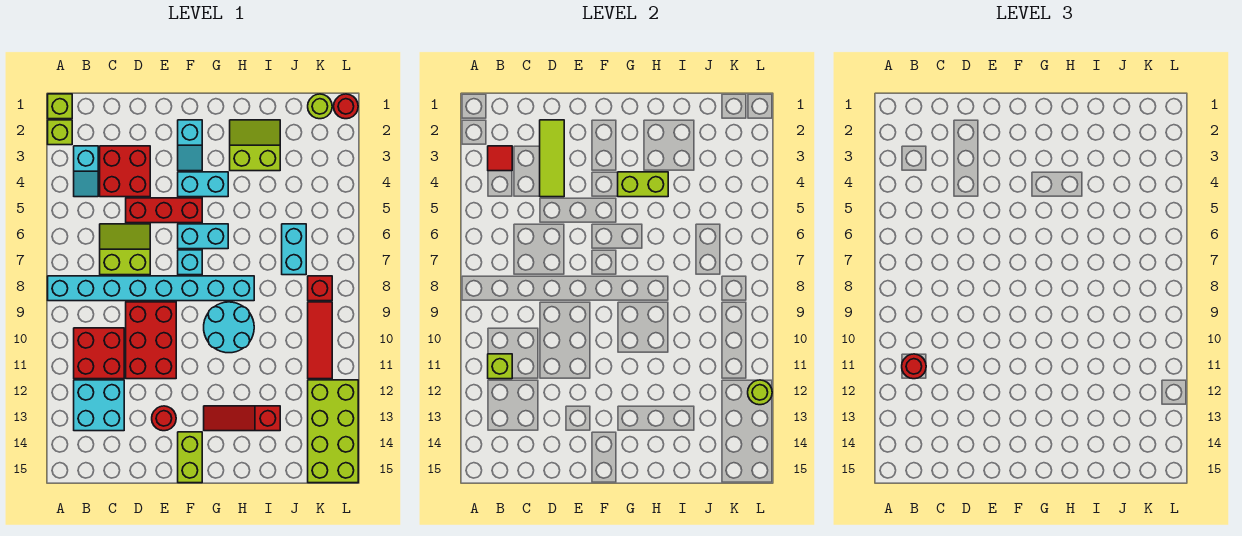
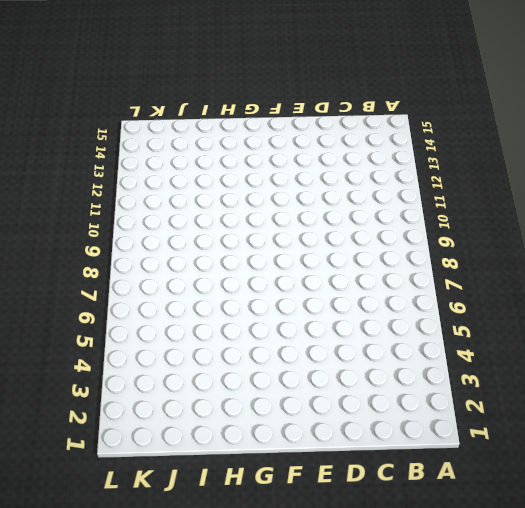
none -> lime brick A1 level 1
none -> lime brick A2 level 1
none -> cyan brick A8:H8 level 1
none -> cyan slope B3:B4 level 1 top 3

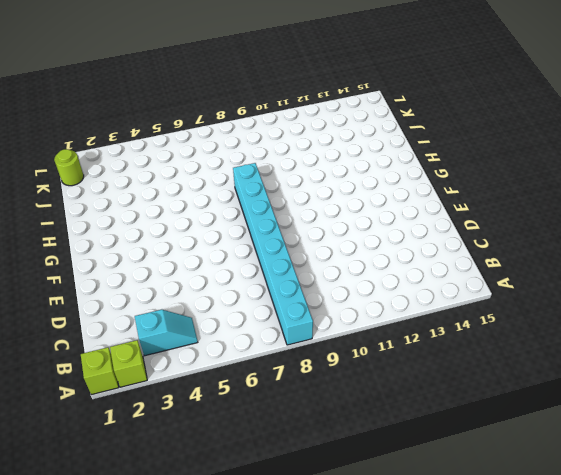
none -> red brick B10:C11 level 1
none -> cyan brick B12:C13 level 1
none -> red brick C3:D4 level 1
none -> lime slope C6:D7 level 1 top 7

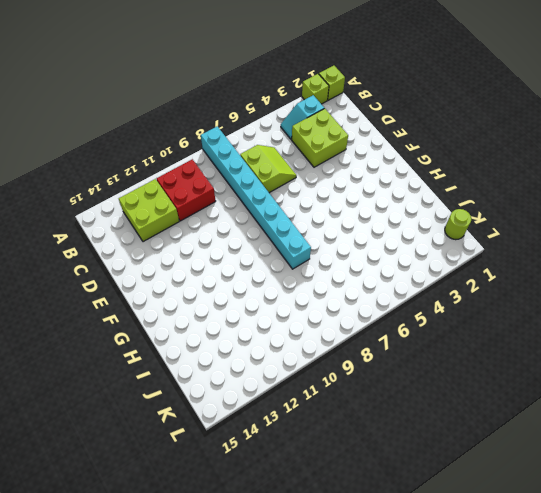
lime brick B12:C13 level 1 -> cyan brick B12:C13 level 1
lime brick C3:D4 level 1 -> red brick C3:D4 level 1
none -> red brick D5:F5 level 1
none -> red brick D9:E11 level 1
none -> red round brick E13 level 1
none -> cyan slope F2:F3 level 1 top 2

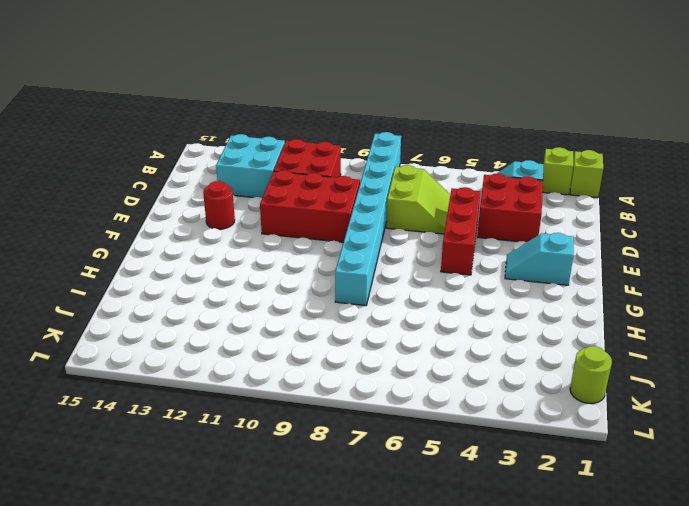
none -> cyan brick F4:G4 level 1
none -> cyan brick F6:G6 level 1
none -> cyan brick F7 level 1
none -> lime brick F14:F15 level 1

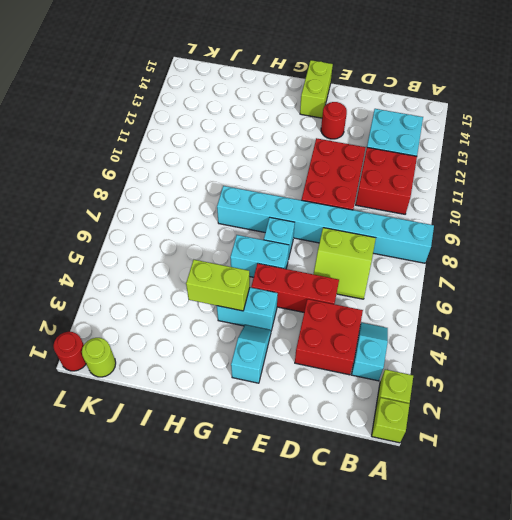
none -> cyan round brick G9:H10 level 1
none -> red slope G13:I13 level 1 top I
none -> lime slope H2:I3 level 1 top 3
none -> cyan brick J6:J7 level 1

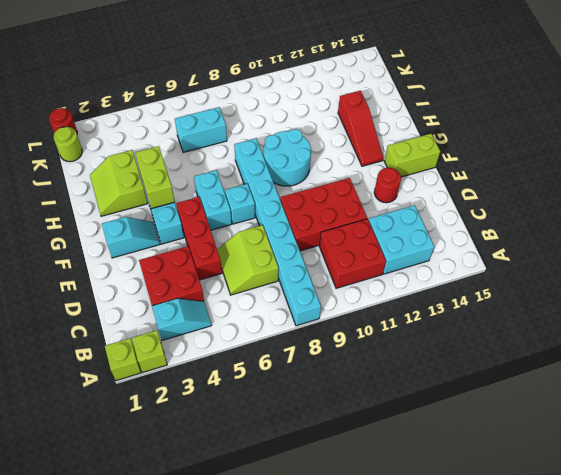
none -> red brick K8 level 1
none -> red tile K9:K11 level 1
none -> lime brick K12:L15 level 1
none -> red tile B3 level 2

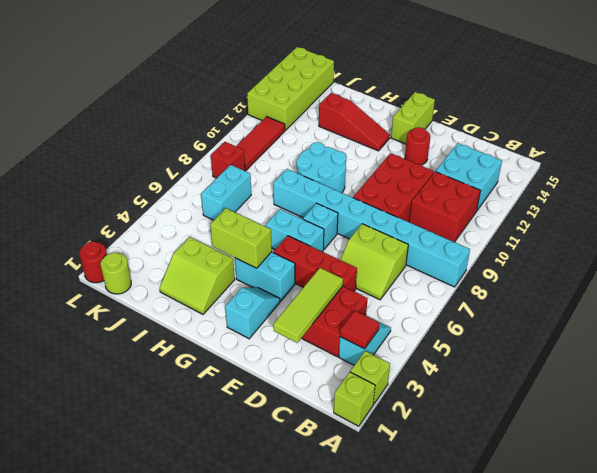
none -> lime brick B11 level 2
none -> lime round brick L12 level 2
none -> red round brick B11 level 3

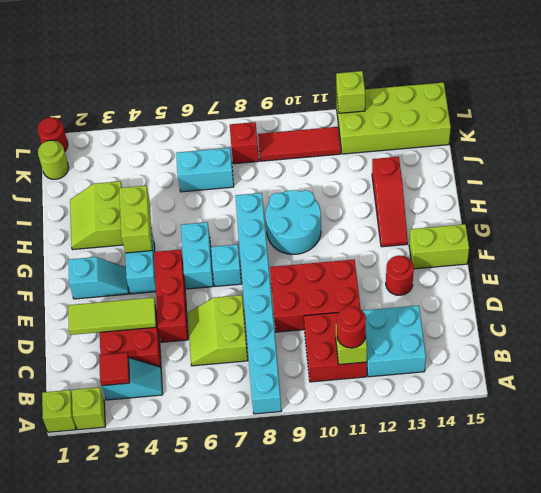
lime brick L12 level 2 -> lime round brick L12 level 2

